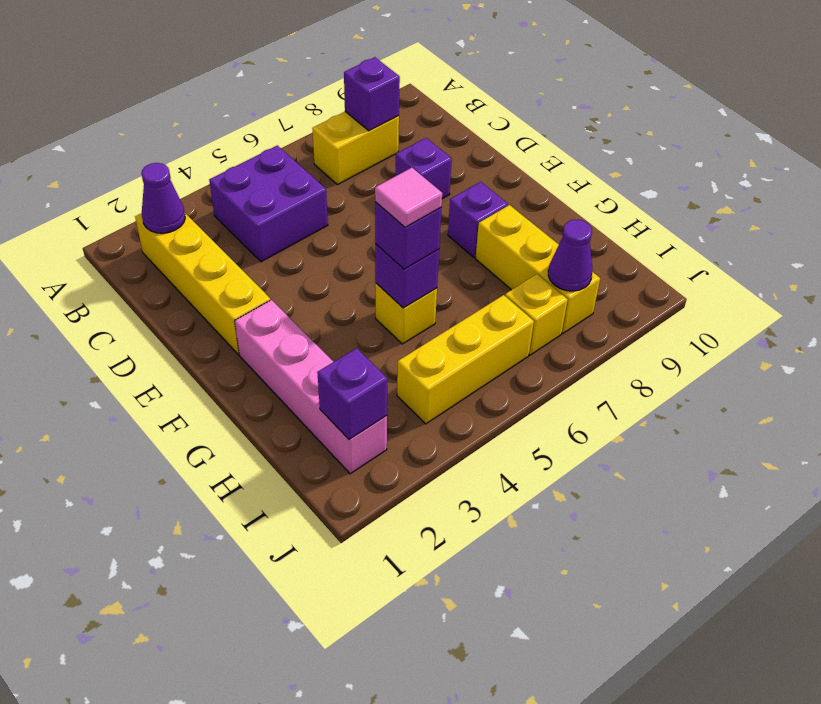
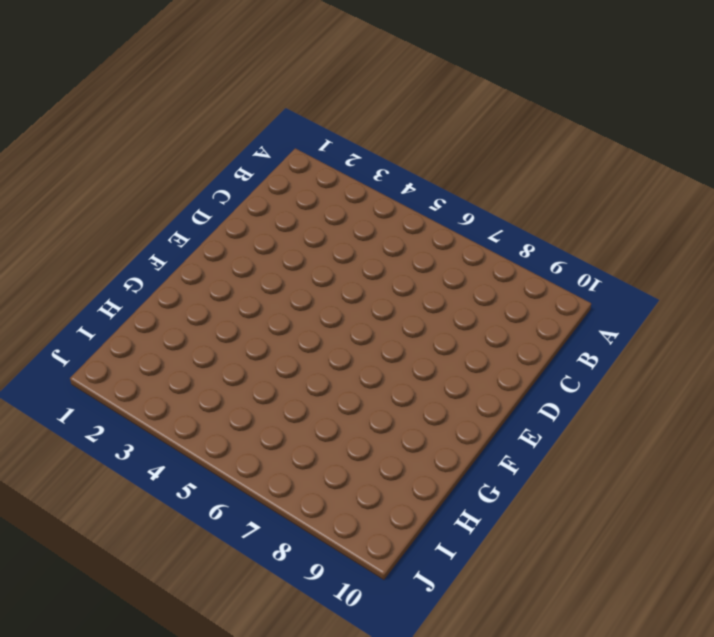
none -> yellow brick B2:E2 level 1
none -> purple brick B4:C5 level 1
none -> yellow brick B7:B8 level 1

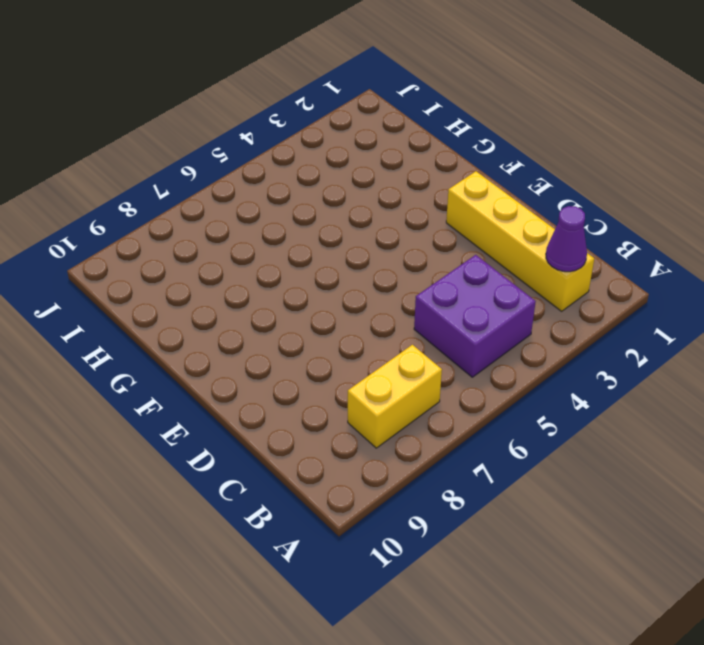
none -> purple brick D8 level 1
none -> pink brick F2:I2 level 1
none -> purple brick F8 level 1

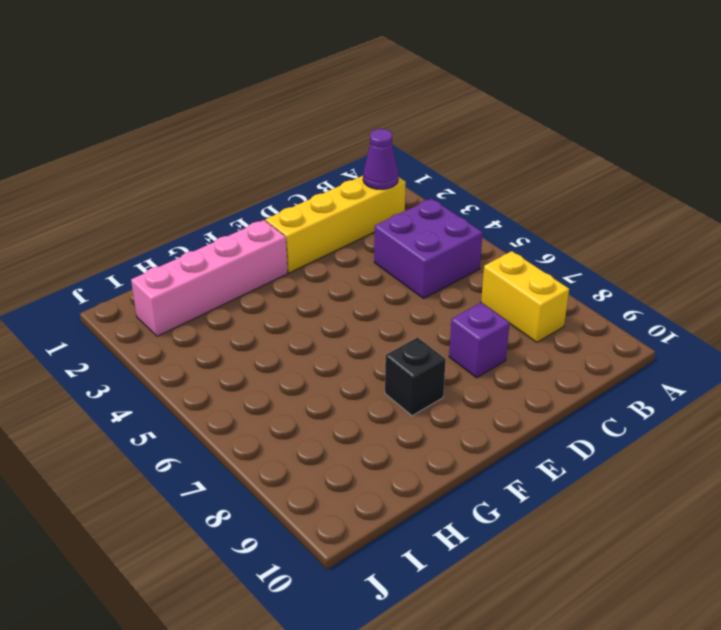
black brick F8 level 1 -> purple brick F8 level 1
none -> yellow brick G5 level 1
none -> yellow brick G8:I8 level 1
none -> yellow brick I4:I6 level 1

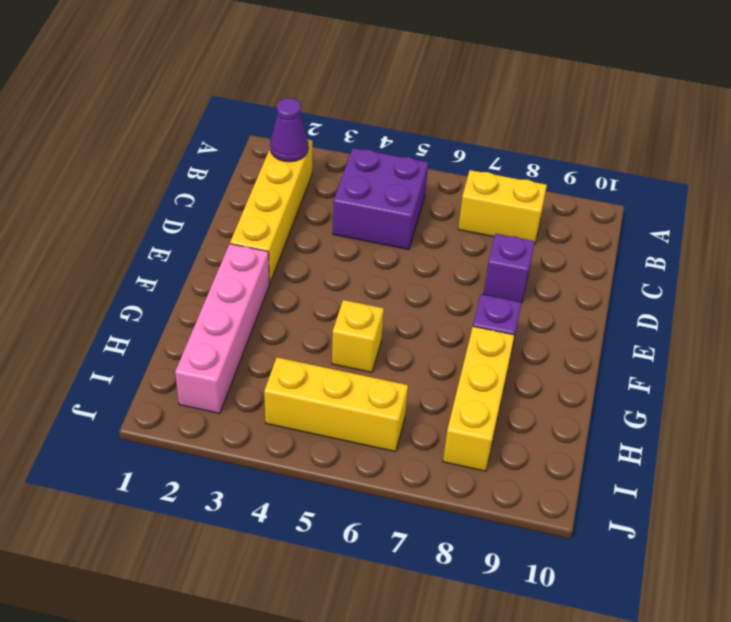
none -> yellow brick I7 level 1
none -> purple brick B8 level 2
none -> purple brick G5 level 2

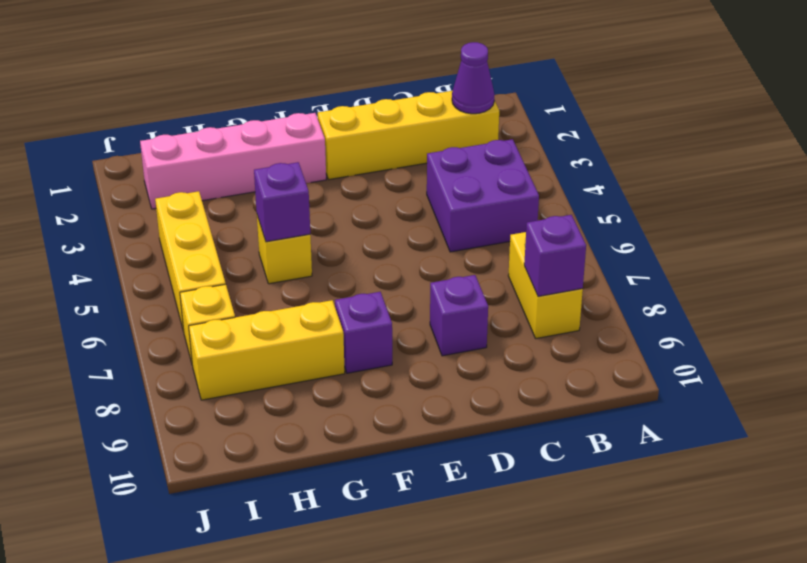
none -> purple brick I2 level 2
none -> purple cone I8 level 2
none -> purple brick G5 level 3

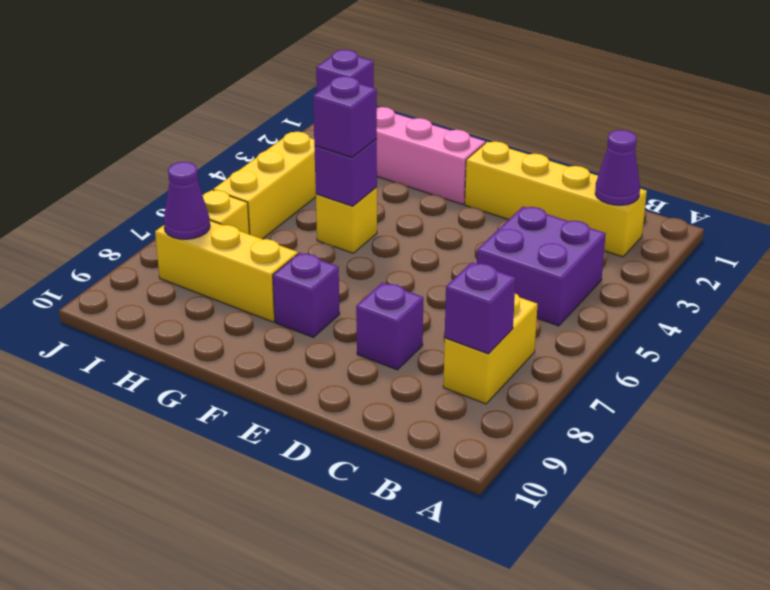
none -> pink tile G5 level 4

